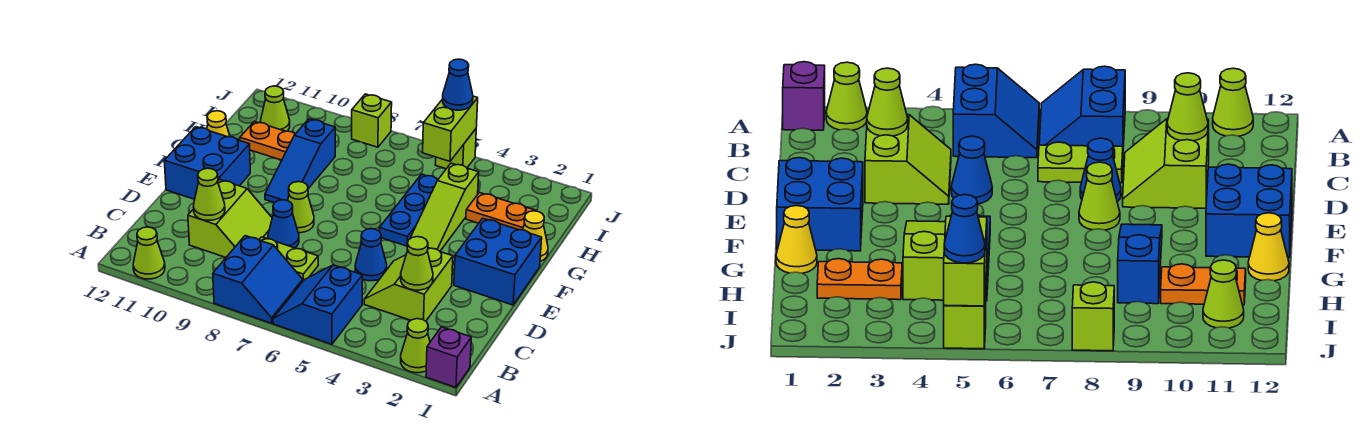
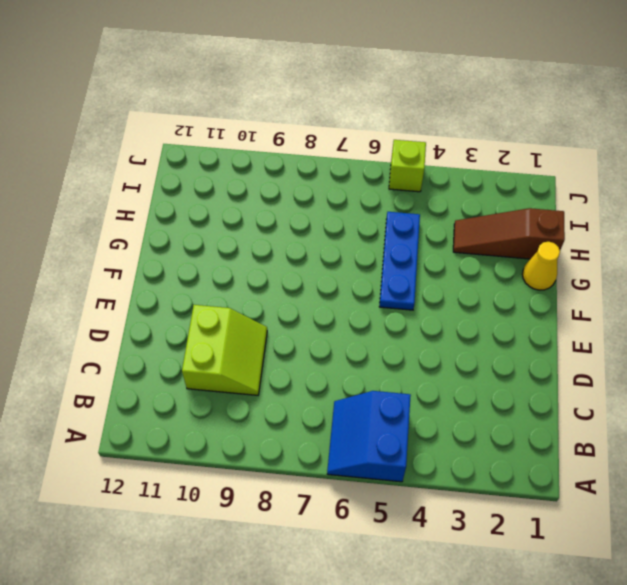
brown slope H1:H3 level 1 top 1 -> orange plate H2:H3 level 1
none -> purple brick A1 level 1
none -> lime cone A2 level 1
none -> blue slope A7:B8 level 1 top 8

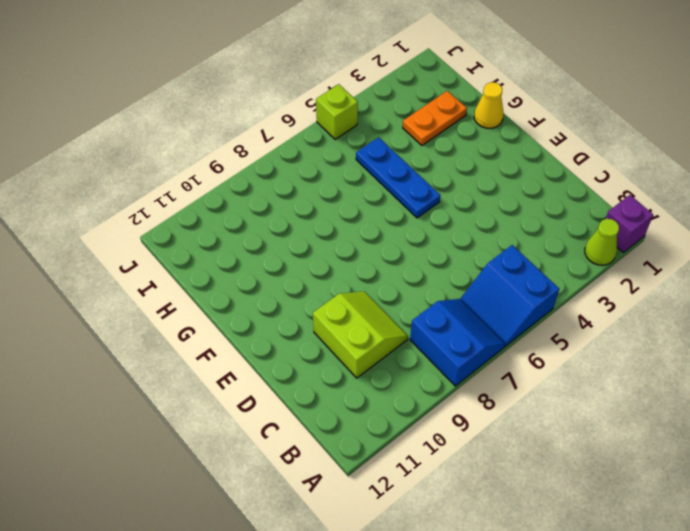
none -> lime cone A11 level 1
none -> lime slope C3:D4 level 1 top 3
none -> lime plate C7:C8 level 1

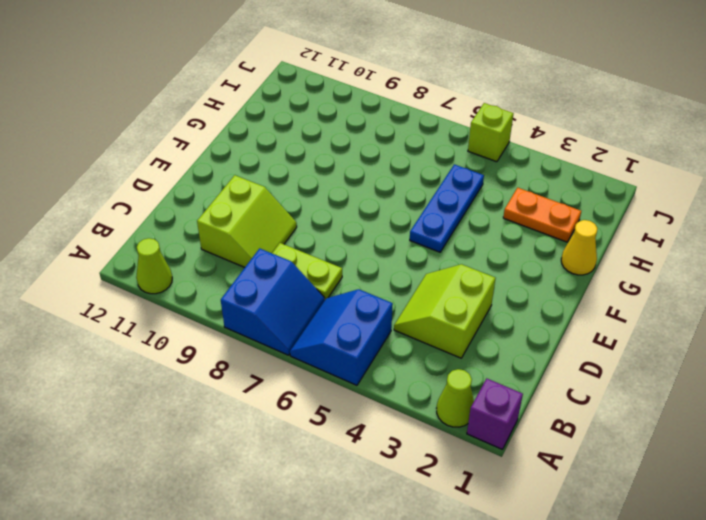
none -> blue cone D5 level 1
none -> blue cone D8 level 1
none -> blue brick E1:F2 level 1

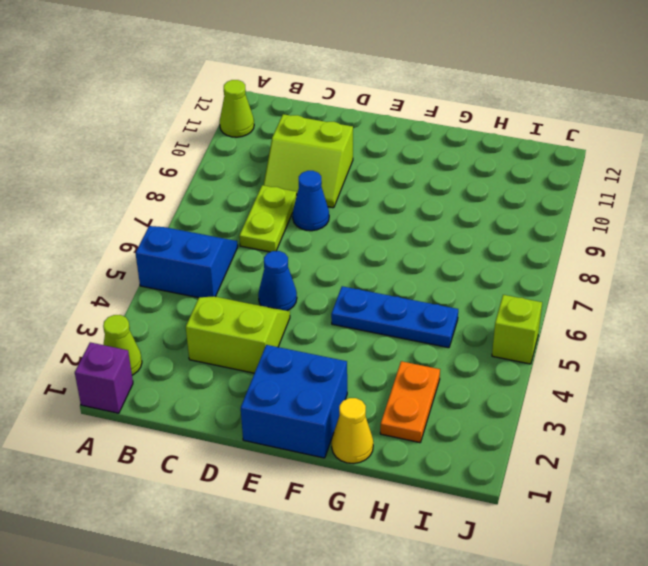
none -> blue slope A7:B8 level 1 top 8
none -> lime cone E8 level 1
none -> blue brick E11:F12 level 1

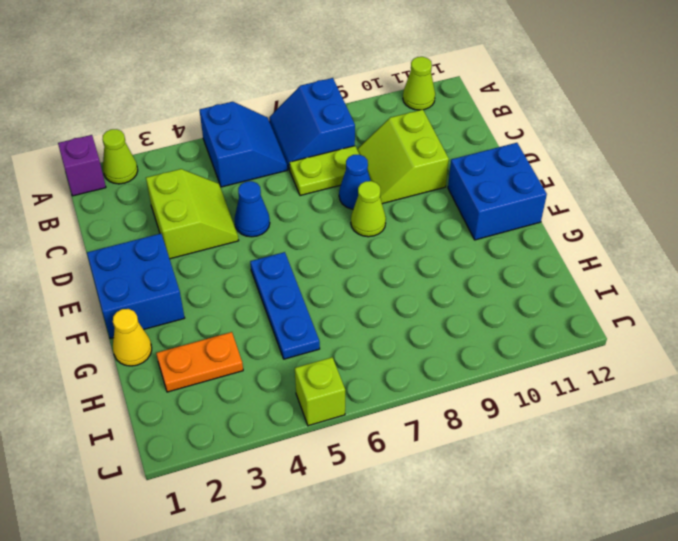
none -> lime slope F4:H4 level 1 top H
none -> blue slope F9:H9 level 1 top H
none -> yellow cone G12 level 1

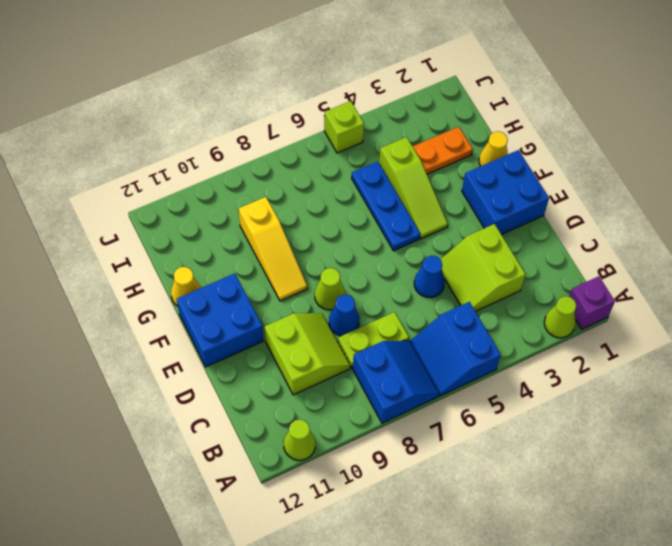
yellow slope F9:H9 level 1 top H -> blue slope F9:H9 level 1 top H
none -> orange plate H10:H11 level 1
none -> lime cone I11 level 1
none -> lime brick J8 level 1

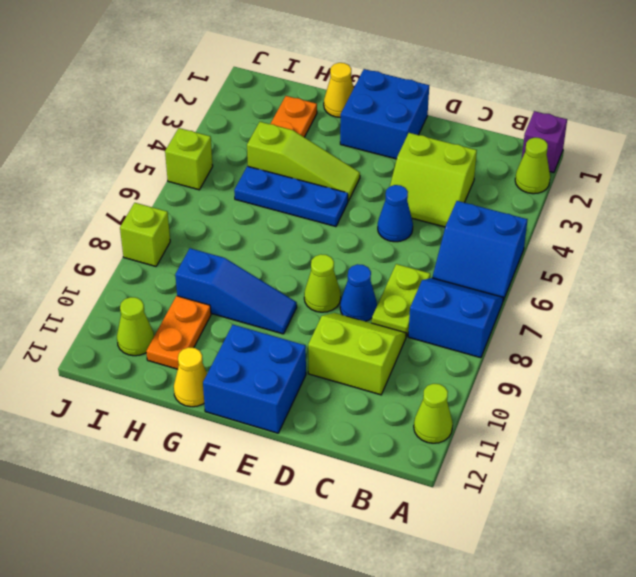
none -> lime cone C3 level 2
none -> lime cone C10 level 2
none -> lime brick I5:J5 level 2

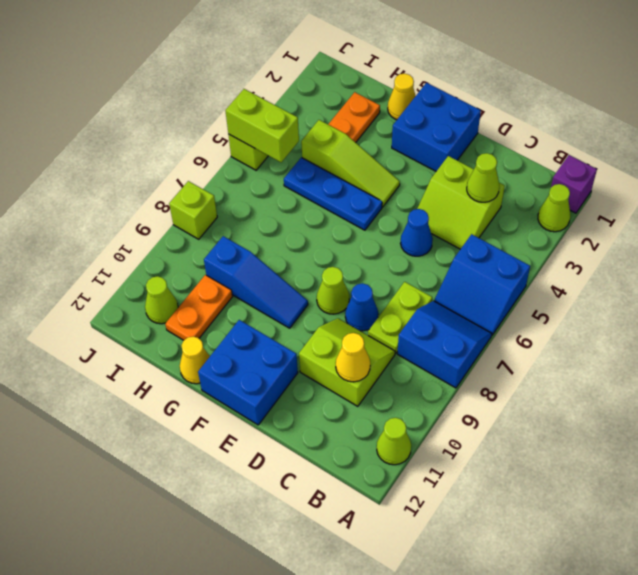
yellow cone C10 level 2 -> lime cone C10 level 2
none -> blue cone J5 level 3

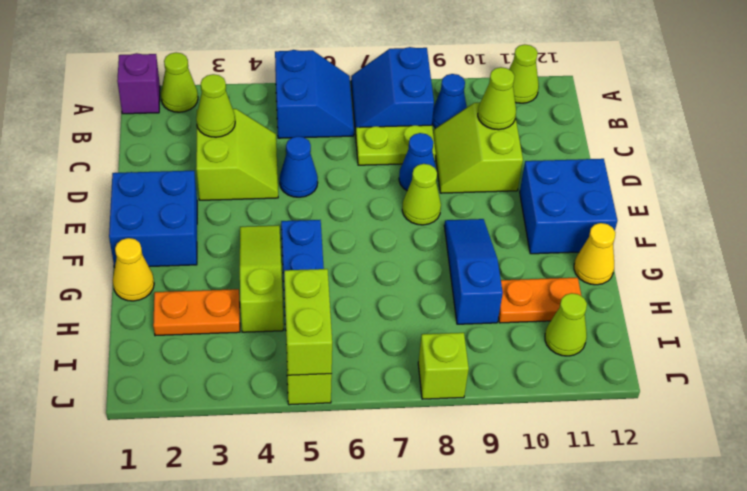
blue cone B9 level 1 -> blue cone J5 level 3

